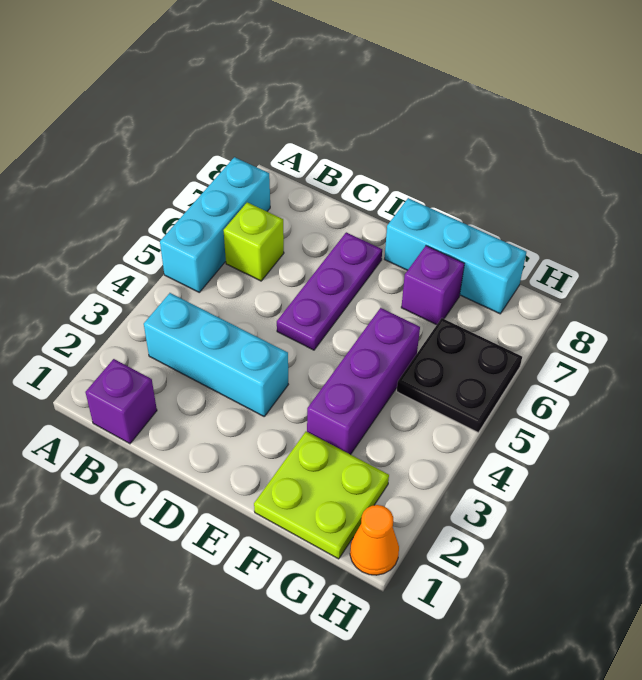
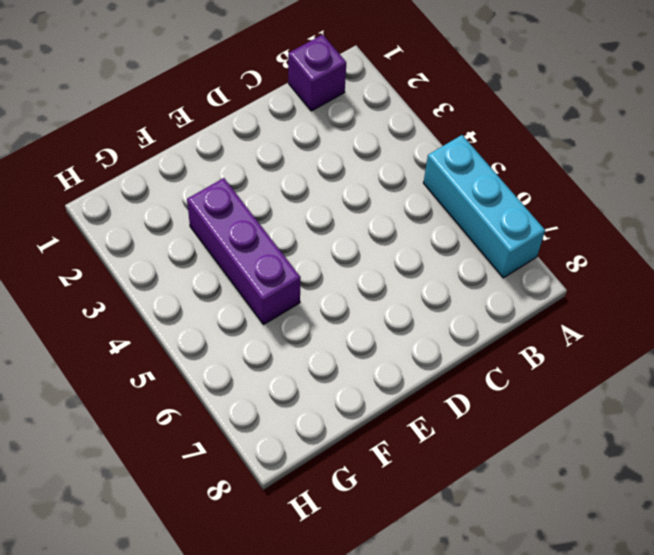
none -> cyan brick B3:D3 level 1
none -> lime brick B6 level 1

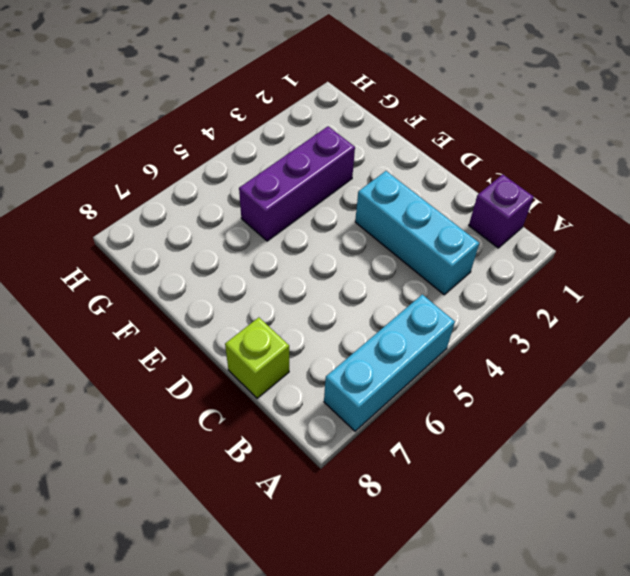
lime brick C8 level 1 -> lime brick B6 level 1
none -> purple plate D5:D7 level 1
none -> cyan brick E8:G8 level 1

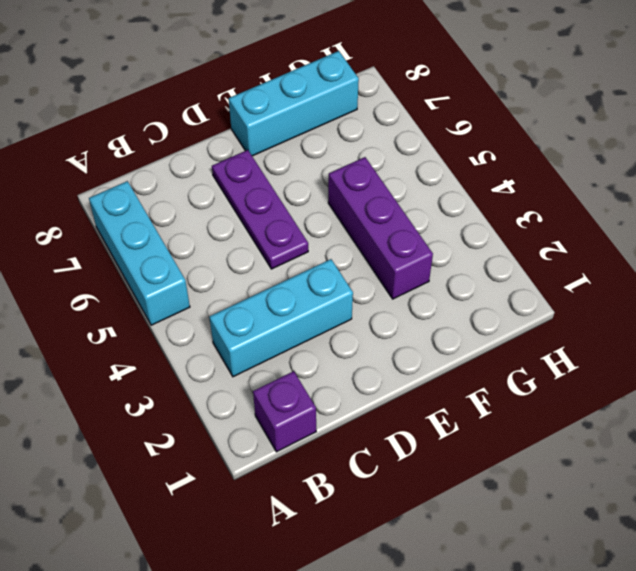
none -> lime brick B6 level 1
none -> lime plate F1:G2 level 1

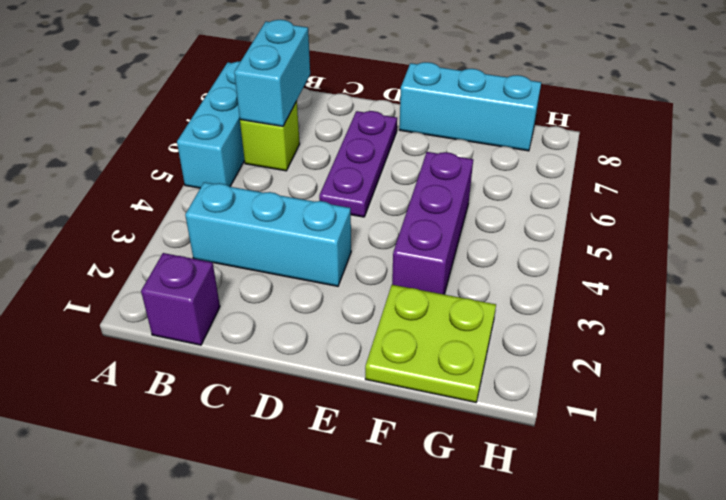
cyan brick B6:B7 level 2 -> none
none -> purple brick F7 level 1
none -> black plate G5:H6 level 1

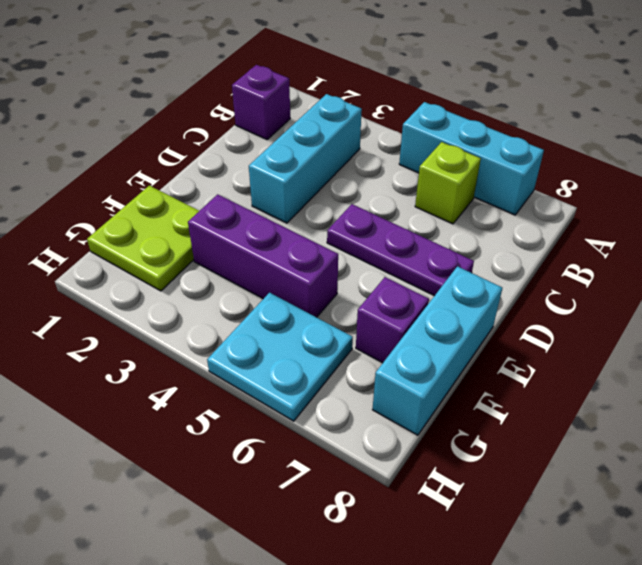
cyan plate G5:H6 level 1 -> black plate G5:H6 level 1
none -> orange cone H1 level 1

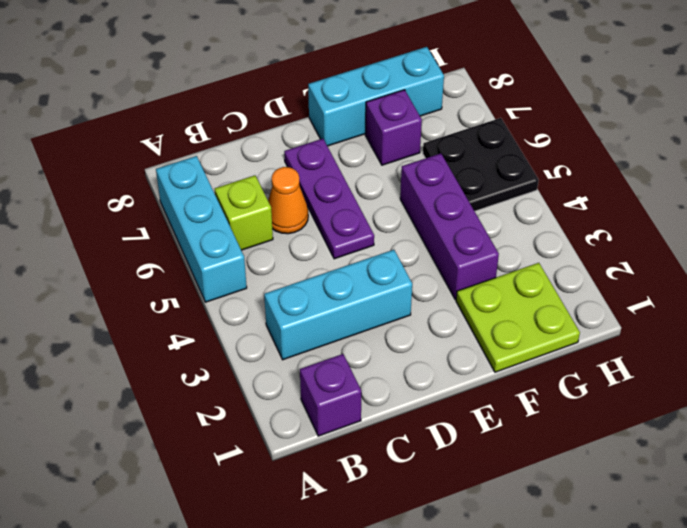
orange cone C6 level 1 -> orange cone H1 level 1

